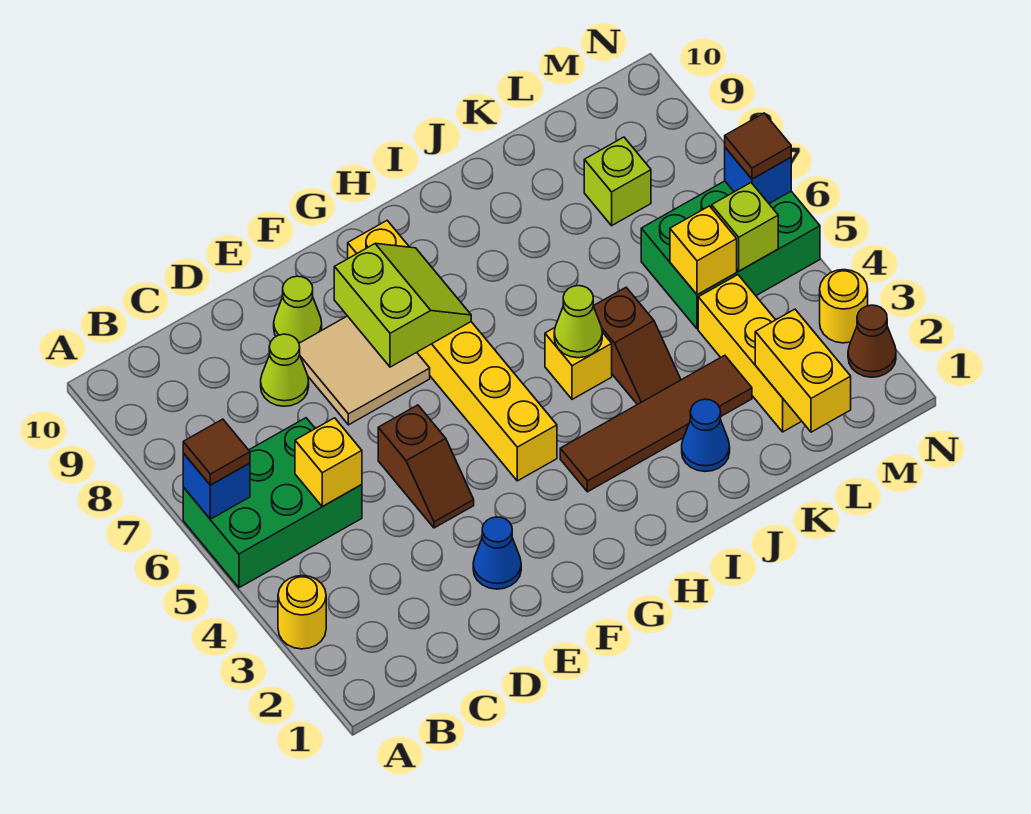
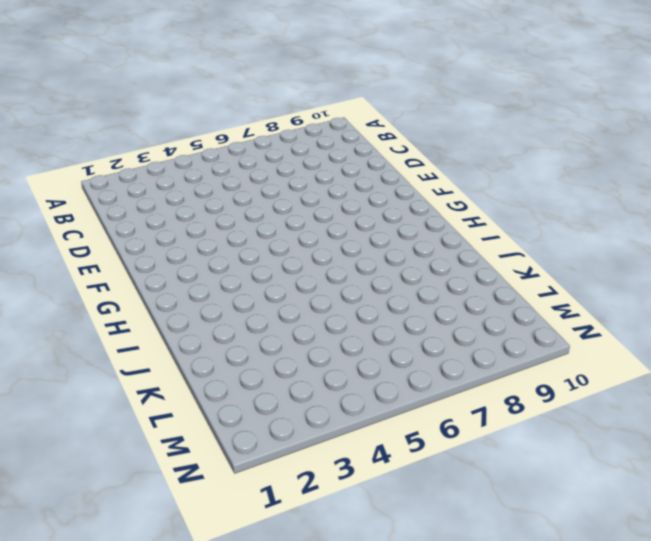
none -> yellow round brick A3 level 1
none -> green brick A5:C6 level 1
none -> lime cone D8 level 1

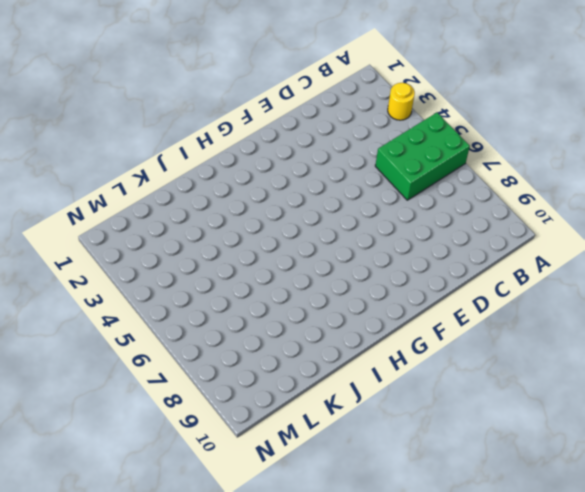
none -> lime cone D8 level 1
none -> blue cone E2 level 1
none -> brown slope E4:E5 level 1 top 5

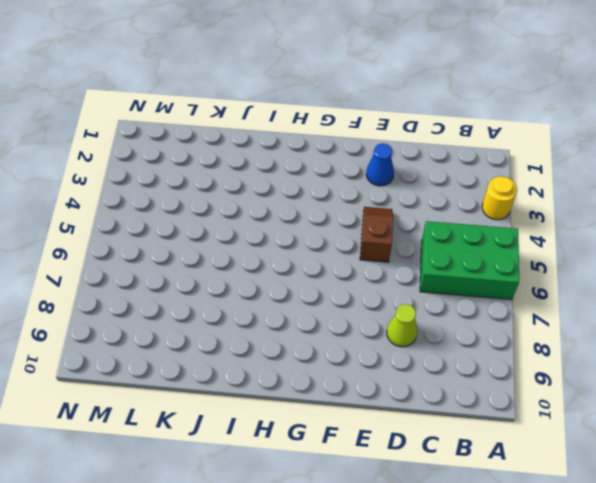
none -> tan tile E7:F8 level 1
none -> lime cone E9 level 1
none -> yellow brick G4:G9 level 1

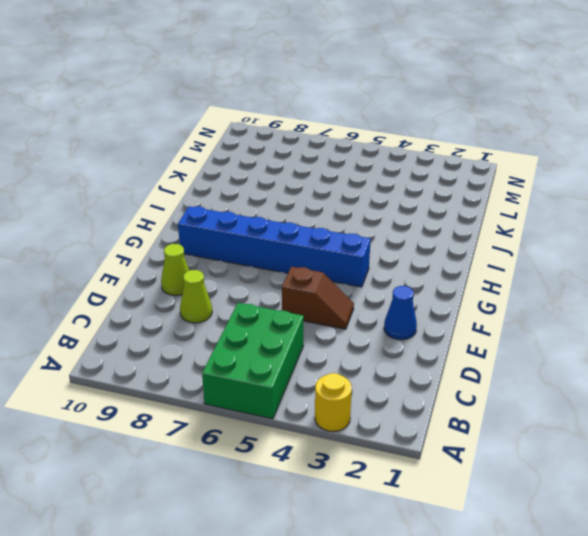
blue brick G4:G9 level 1 -> yellow brick G4:G9 level 1
none -> tan tile E7:F8 level 1
none -> brown tile H3:K3 level 1
none -> yellow brick I5 level 1

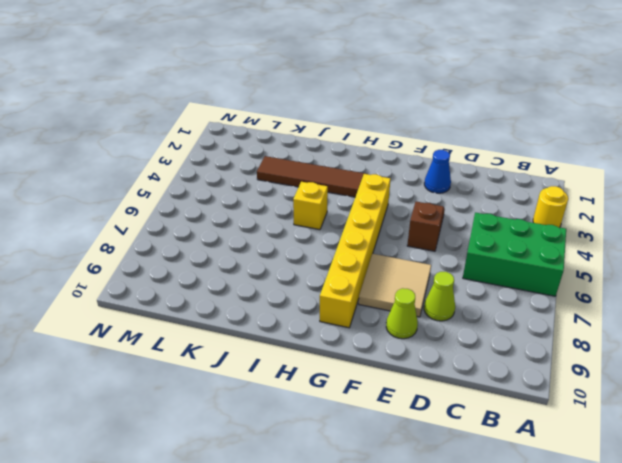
none -> blue cone J2 level 1
none -> brown slope J4:J5 level 1 top 5
none -> yellow brick L2:L4 level 1

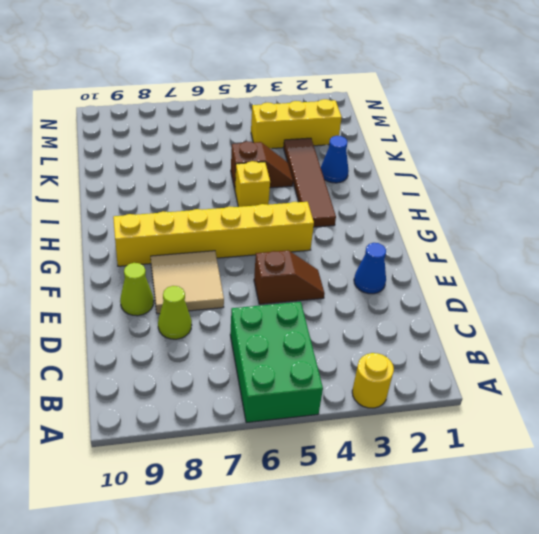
none -> green brick L5:N6 level 1
none -> lime brick L8 level 1
none -> brown cone N2 level 1

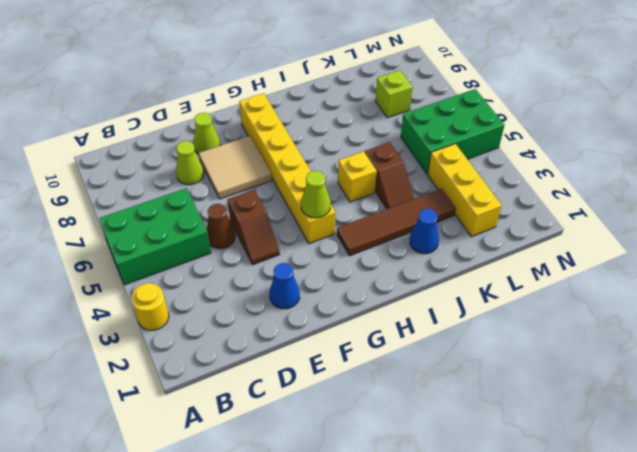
brown cone D5 level 1 -> brown cone N2 level 1
lime cone G4 level 2 -> lime cone I5 level 2
none -> yellow round brick N3 level 1
none -> blue brick A6 level 2
none -> yellow brick C5 level 2

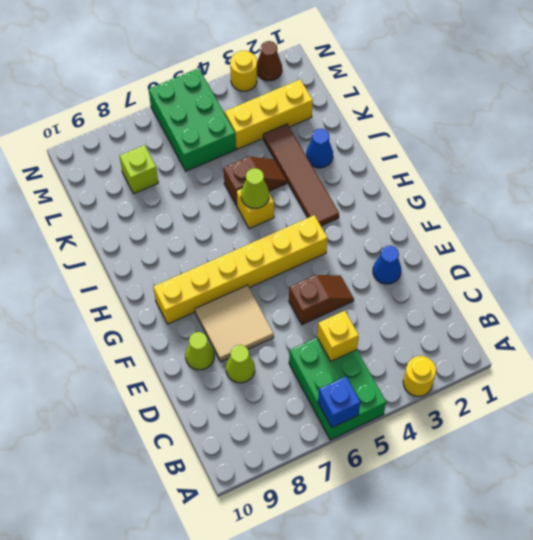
none -> lime slope F7:G8 level 2 top F
none -> yellow brick L1:L2 level 2
none -> yellow brick L5 level 2

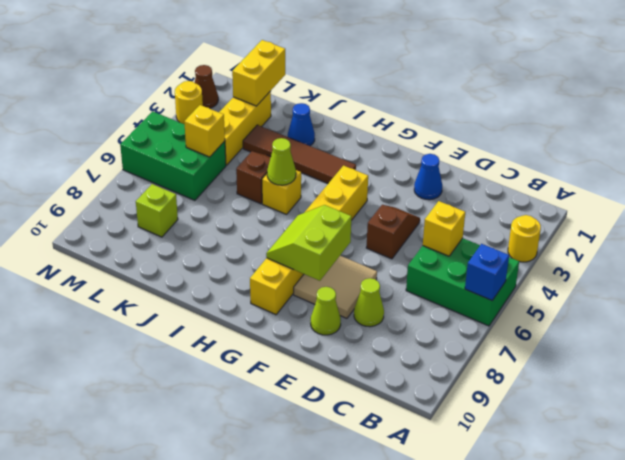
none -> lime brick M5 level 2
none -> blue brick N6 level 2
none -> brown tile A6 level 3

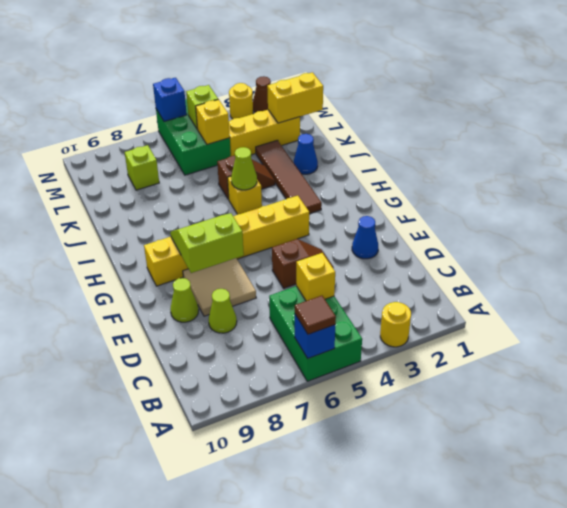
none -> brown tile N6 level 3

